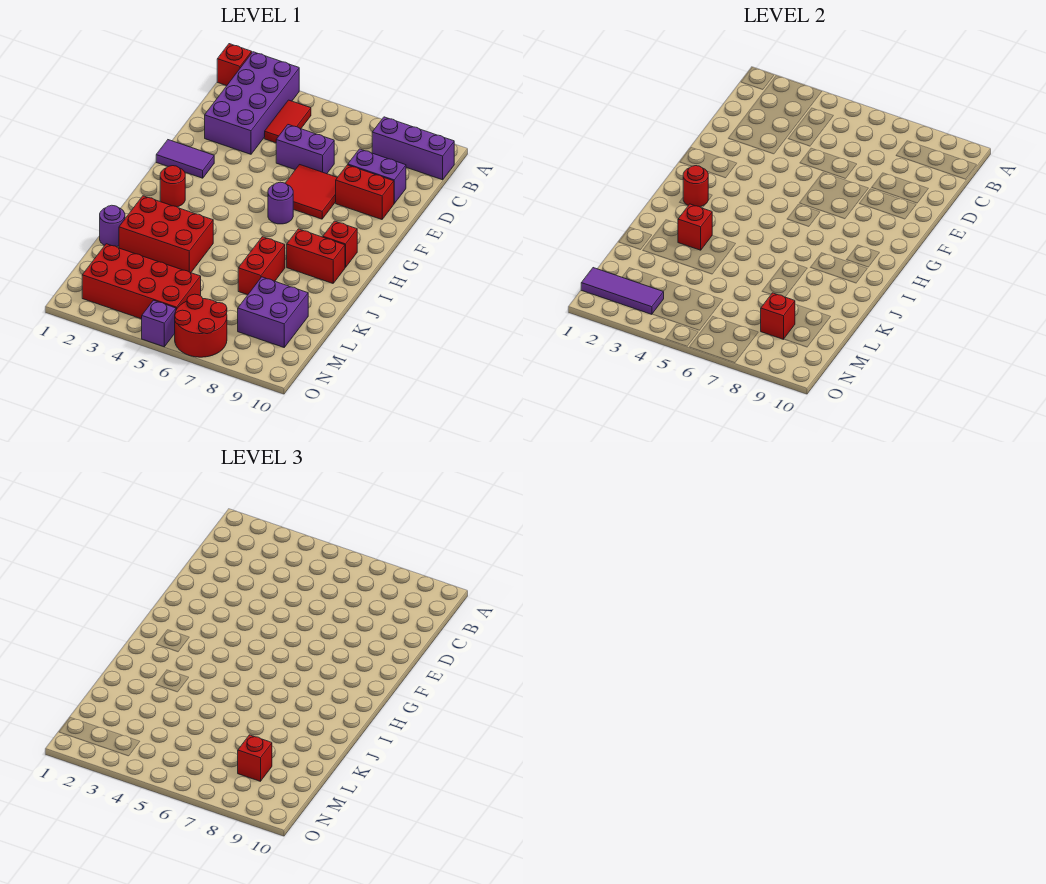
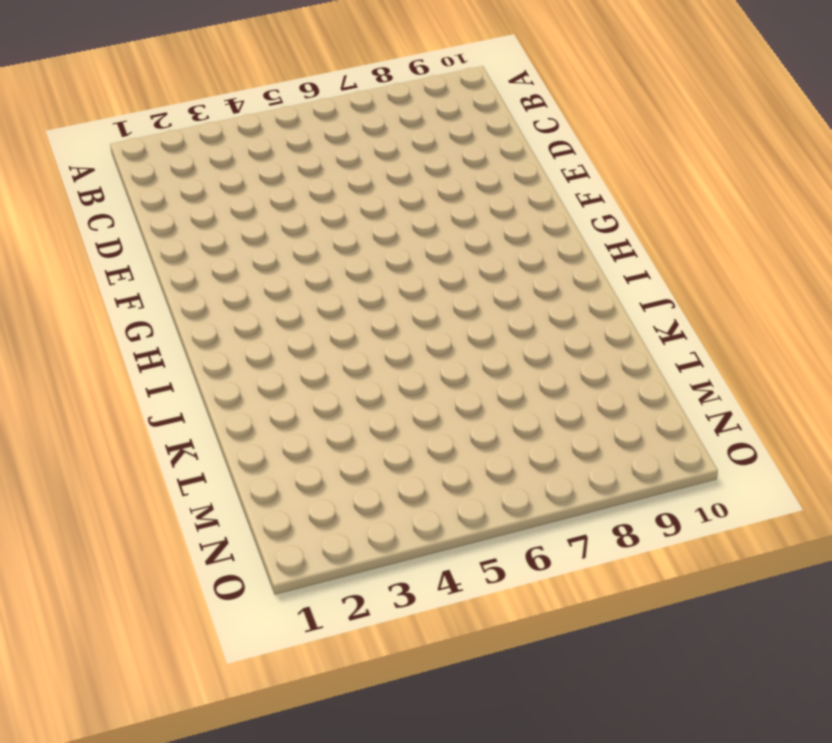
none -> red brick A1 level 1
none -> purple brick A2:D3 level 1
none -> red tile B4:C4 level 1

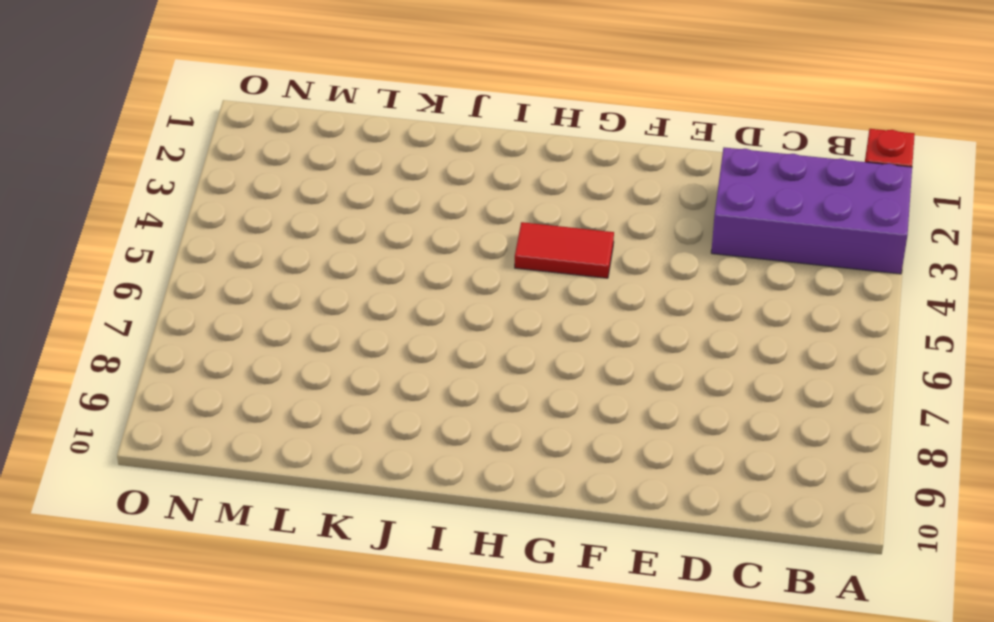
red tile G4:H4 level 1 -> red tile B4:C4 level 1
none -> purple brick B8:B10 level 1
none -> purple brick D5:D6 level 1
none -> purple brick D8:D9 level 1

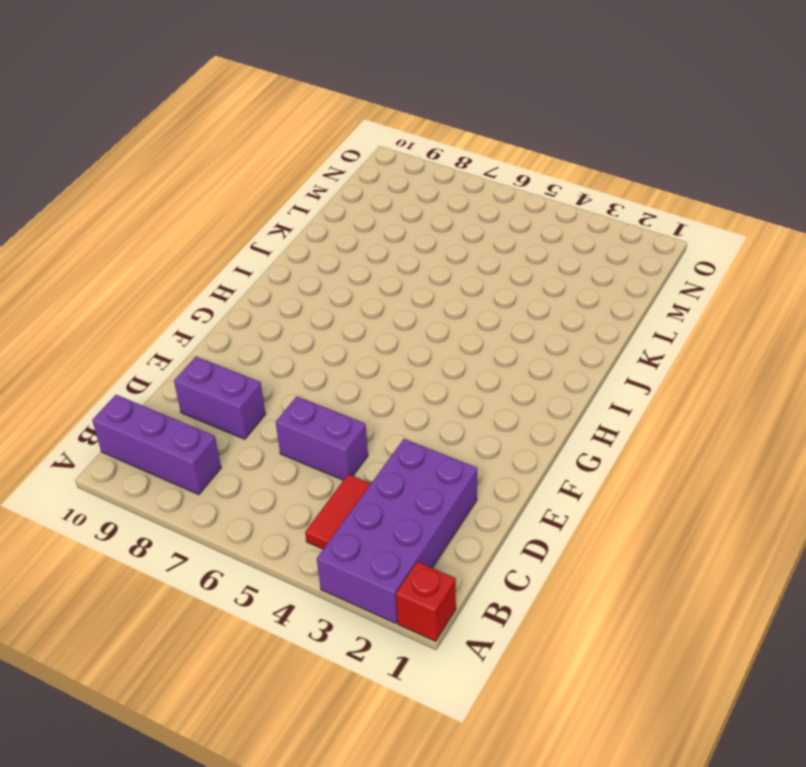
none -> red tile E6:F7 level 1
none -> red brick E8:E9 level 1
none -> purple tile F1:F2 level 1

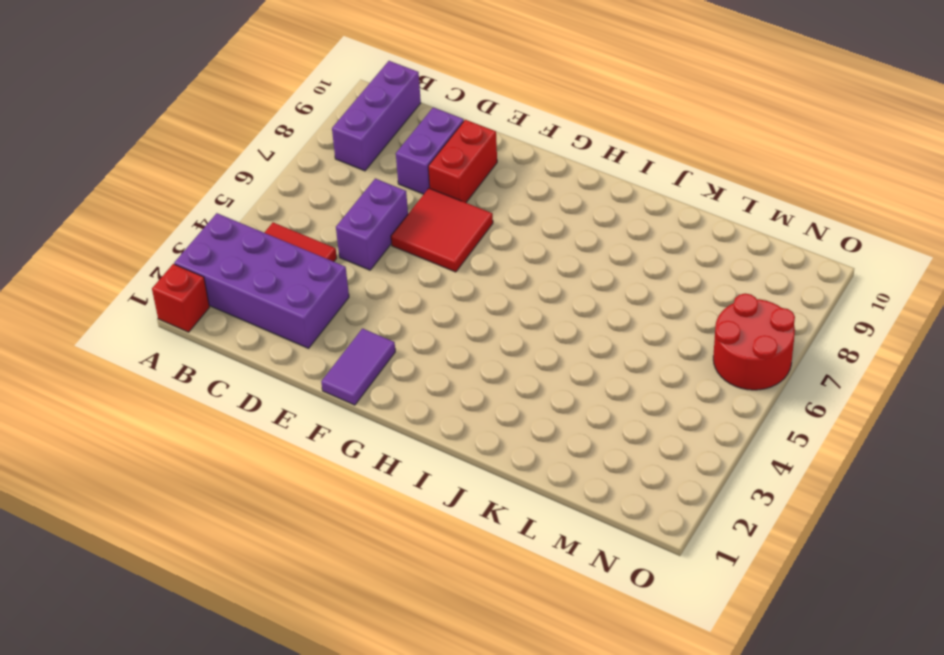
none -> purple round brick G6 level 1
none -> red round brick H2 level 1
none -> red brick H9 level 1

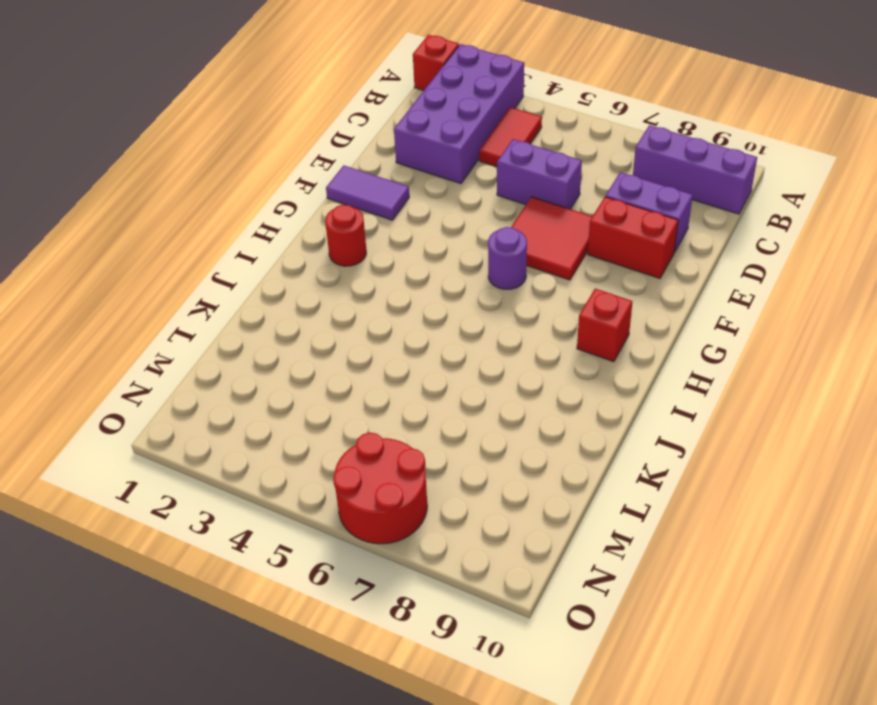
none -> red brick I8:I9 level 1
none -> red brick J2:K4 level 1
none -> red brick J7:K7 level 1

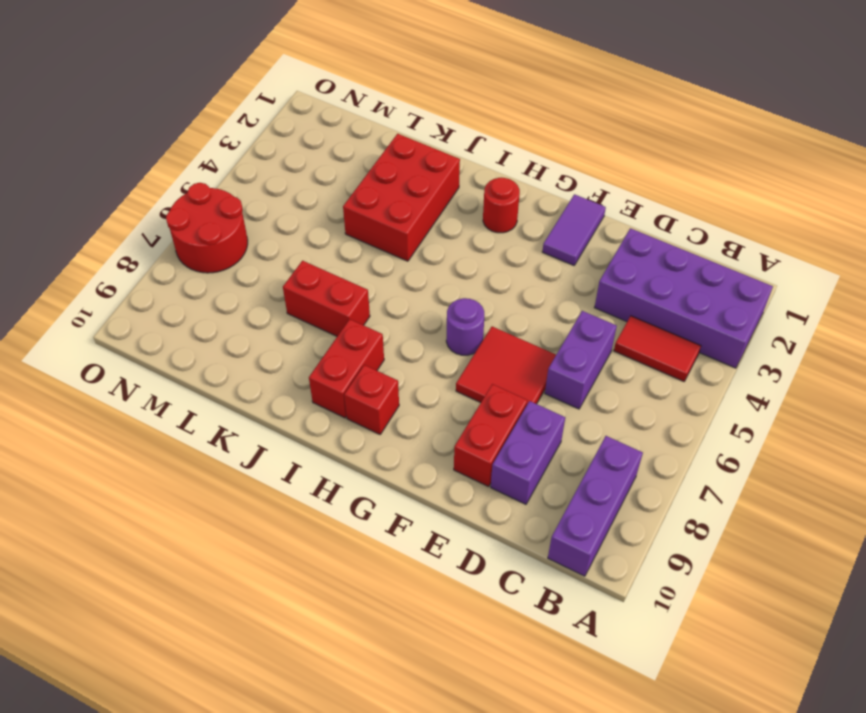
none -> red brick A1 level 1
none -> purple round brick K1 level 1
none -> purple brick L8:M9 level 1

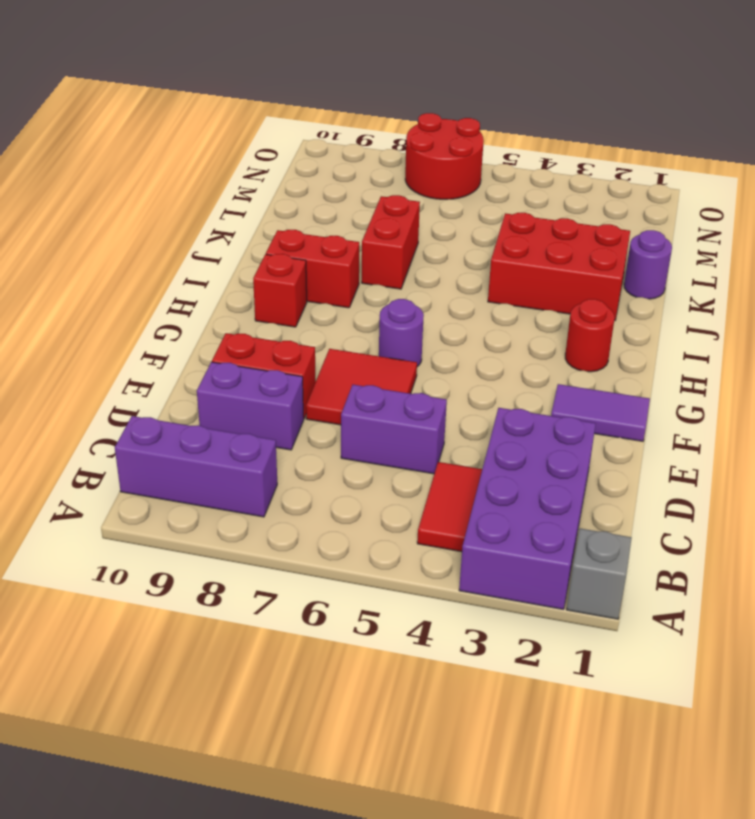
grey brick A1 level 1 -> red brick A1 level 1
none -> purple brick L8:M9 level 1
none -> red brick M2:N5 level 1
none -> purple brick O5 level 1

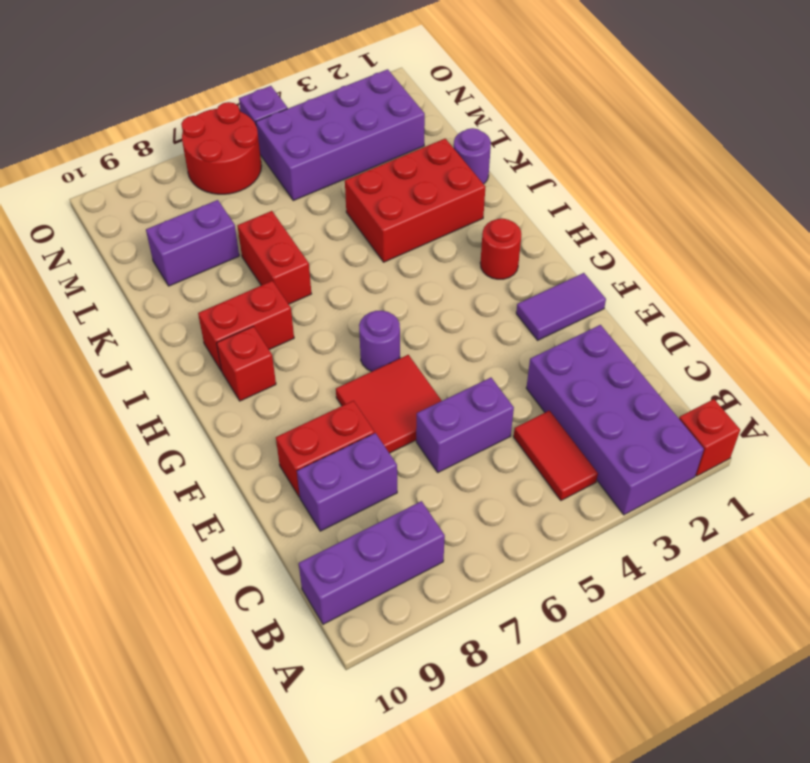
purple brick L8:L9 level 1 -> purple brick L8:M9 level 1
purple brick M2:N5 level 1 -> red brick M2:N5 level 1
none -> red round brick H2 level 2
none -> red brick J3 level 2
none -> red brick M8 level 2

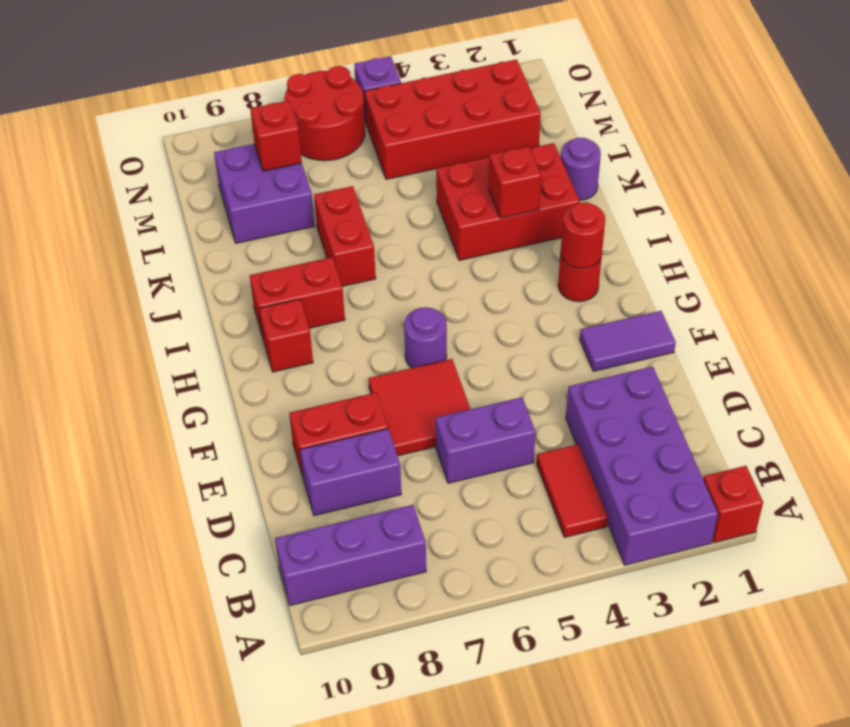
none -> purple tile N1:N3 level 2
none -> red brick M8 level 3

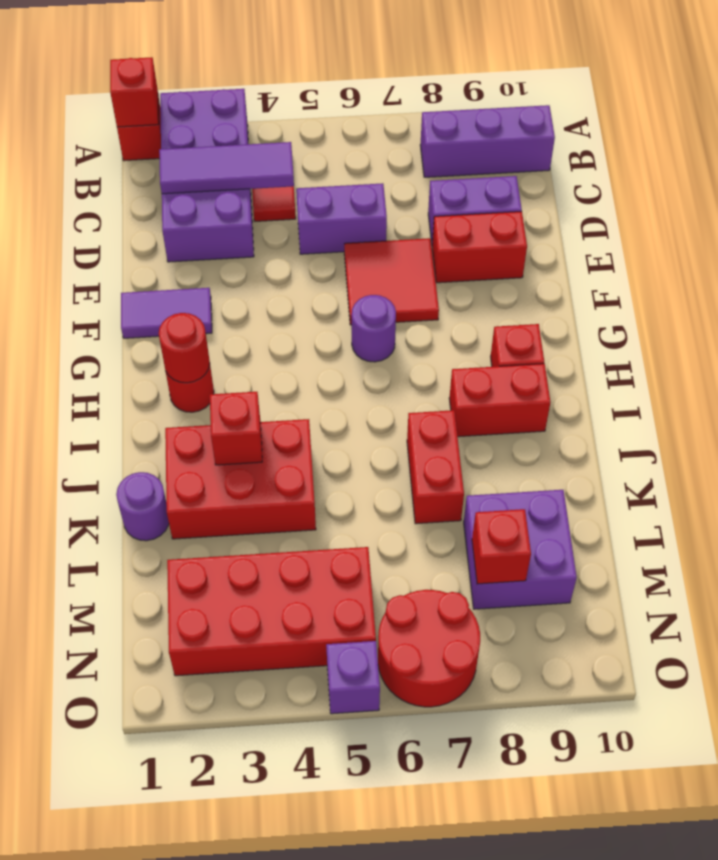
red brick A1 level 2 -> red brick M8 level 3
purple tile C2:C4 level 2 -> purple tile N1:N3 level 2

